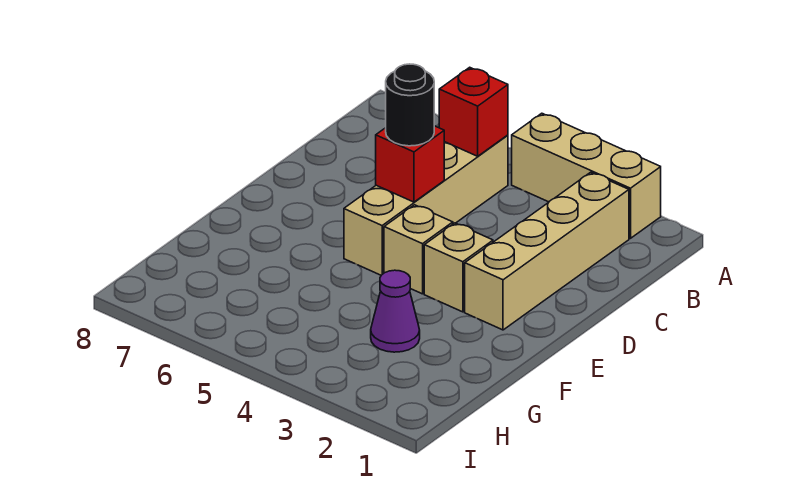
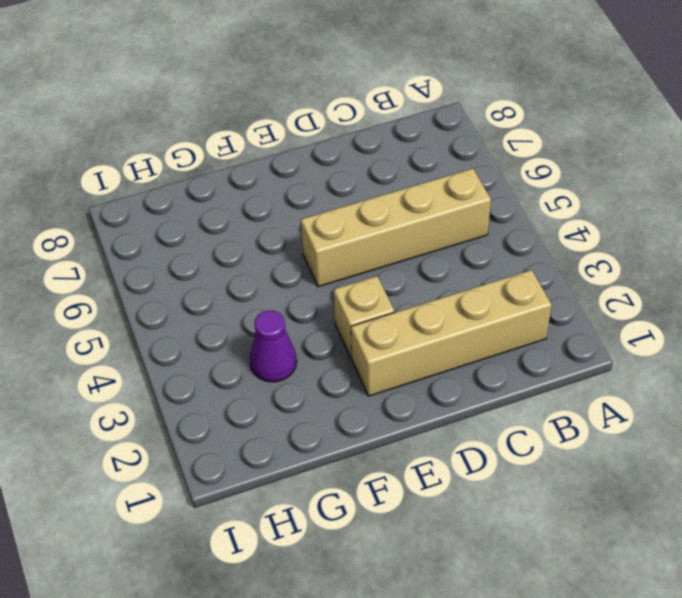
none -> tan brick A2:A4 level 1
none -> tan brick E4 level 1

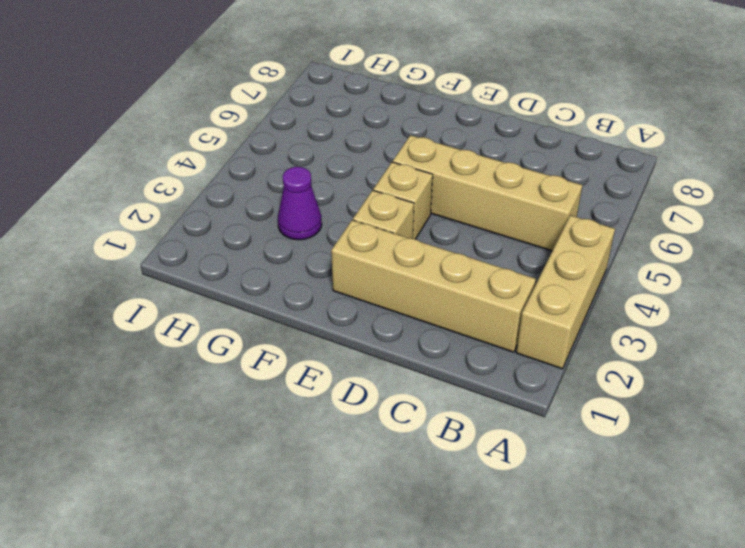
none -> red brick B5 level 2
none -> red brick D5 level 2

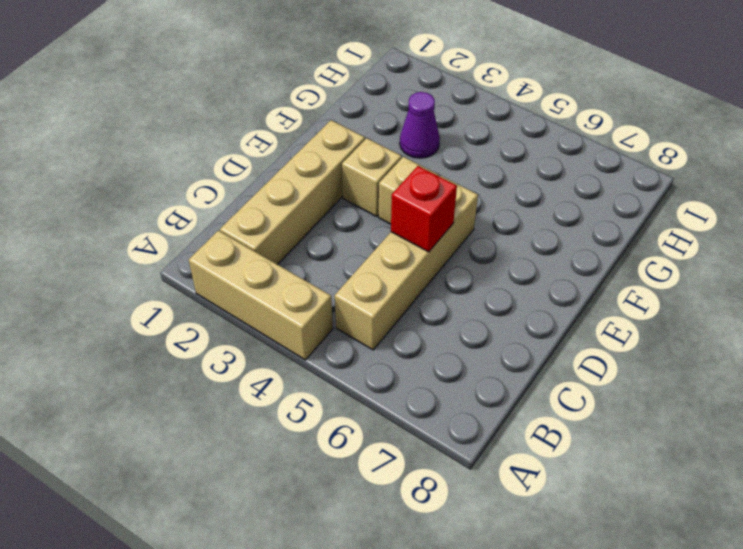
none -> red brick B5 level 2
none -> black round brick D5 level 3

